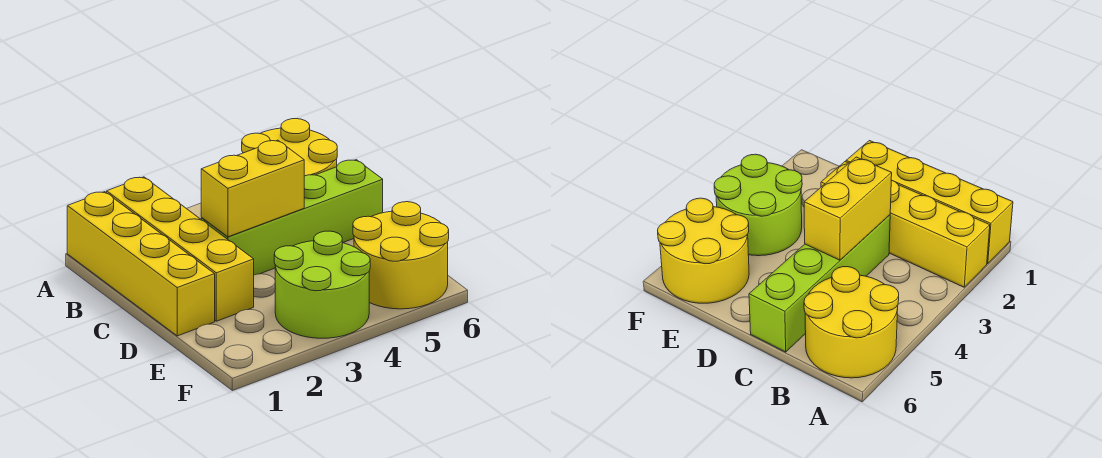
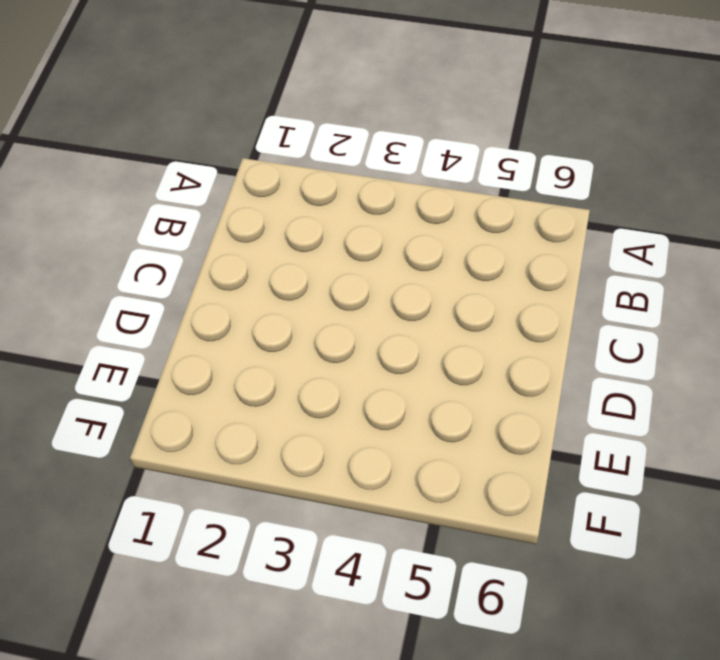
none -> yellow brick A1:D1 level 1
none -> yellow brick A2:D2 level 1

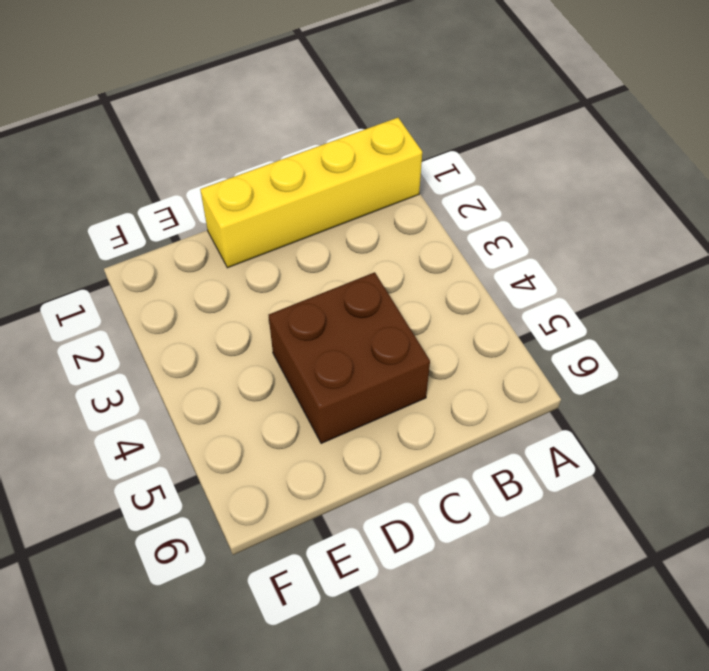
brown brick C4:D5 level 1 -> lime brick C3:C6 level 1
none -> yellow brick A2:D2 level 1
none -> yellow round brick A5:B6 level 1

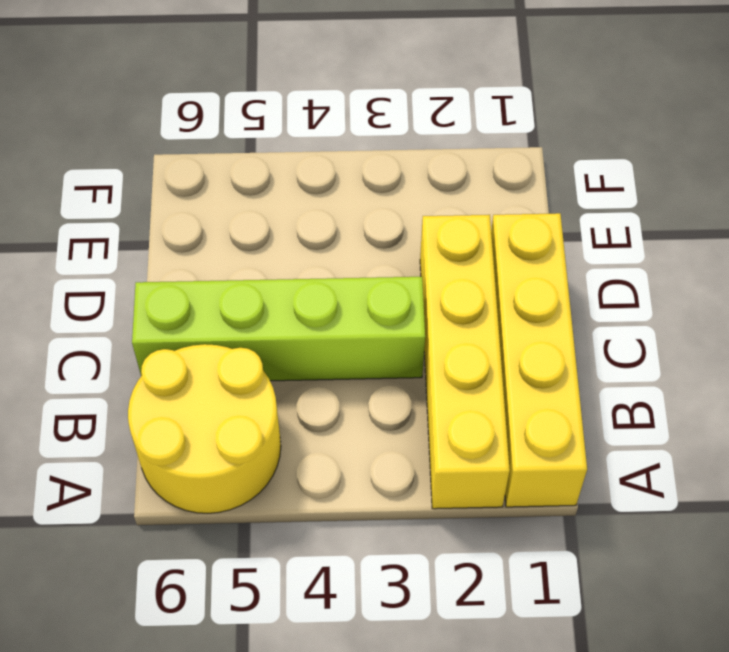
none -> lime round brick E3:F4 level 1
none -> yellow round brick E5:F6 level 1

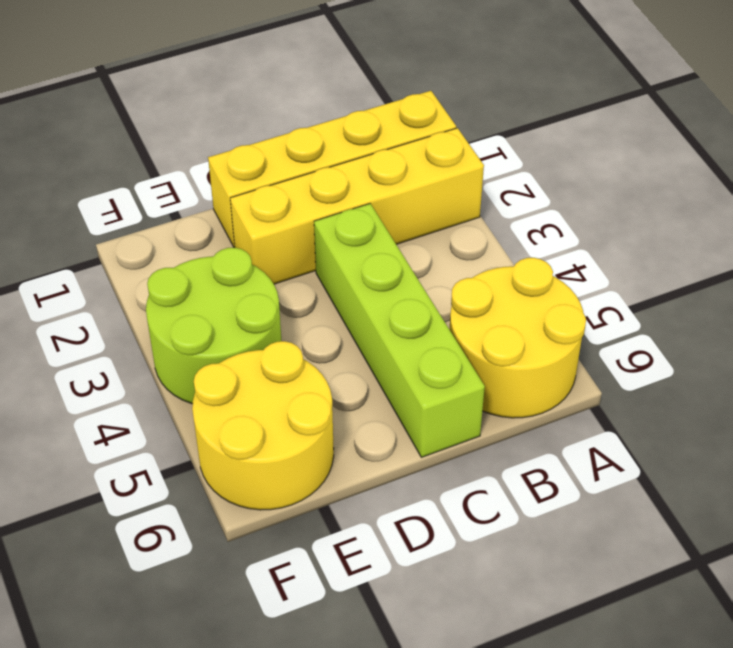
none -> yellow brick C3:C4 level 2

